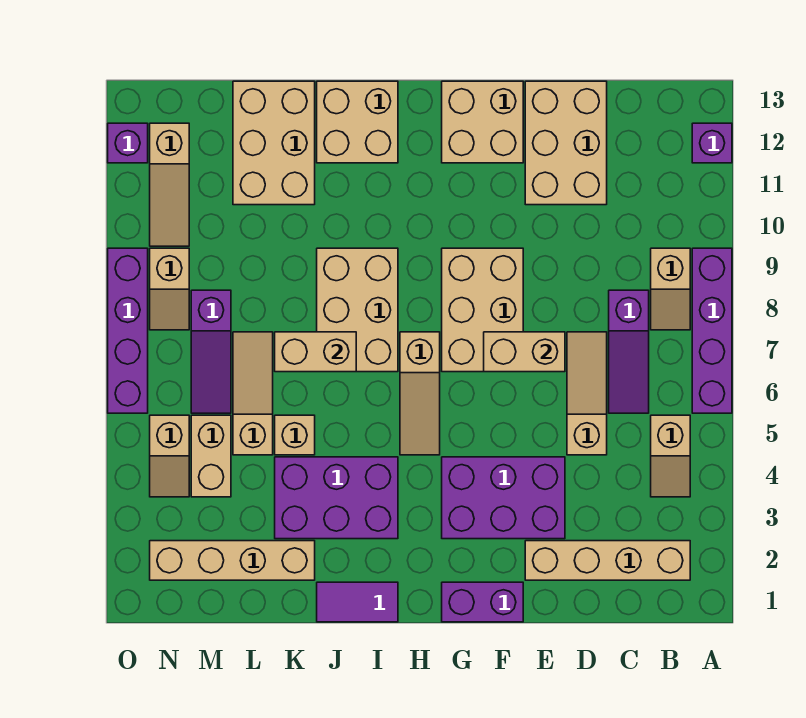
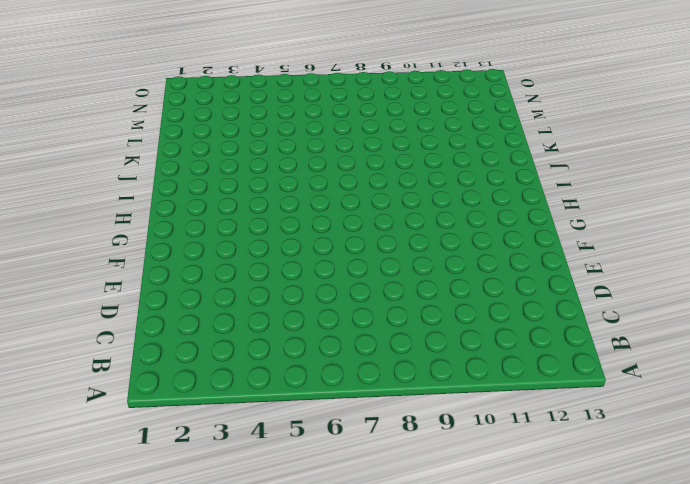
none -> purple brick A6:A9 level 1
none -> purple brick A12 level 1
none -> tan brick B2:E2 level 1
none -> tan slope B4:B5 level 1 top 5

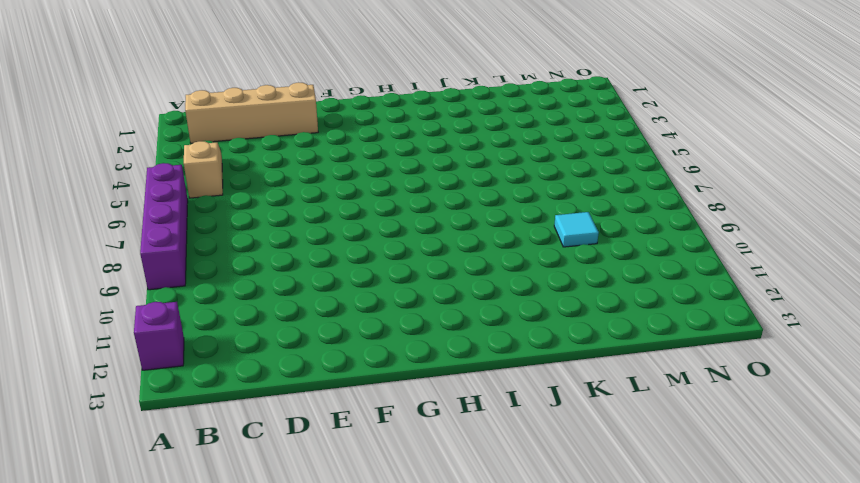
cyan tile L9 level 1 -> none
none -> tan slope B8:B9 level 1 top 9
none -> purple slope C6:C8 level 1 top 8
none -> tan slope D5:D7 level 1 top 5
none -> tan brick D11:E13 level 1

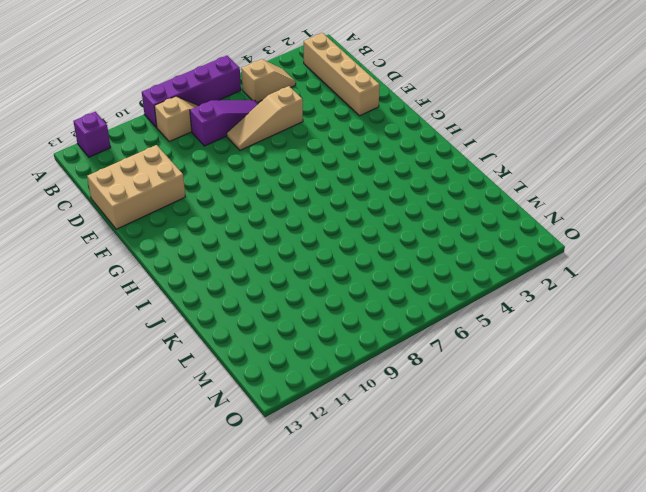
none -> purple brick E3:G4 level 1
none -> purple brick F1:G1 level 1
none -> tan brick F7:G9 level 1
none -> tan brick F12:G13 level 1

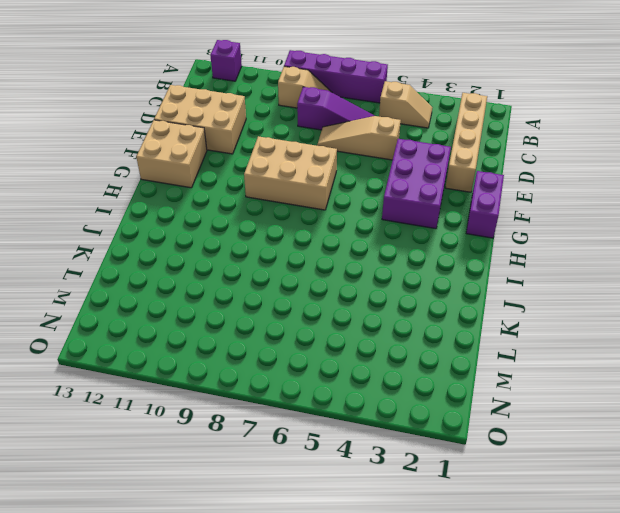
none -> tan slope H5:H7 level 1 top 7
none -> purple tile I1:J1 level 1
none -> purple brick I3:K4 level 1
none -> tan brick I7:J9 level 1

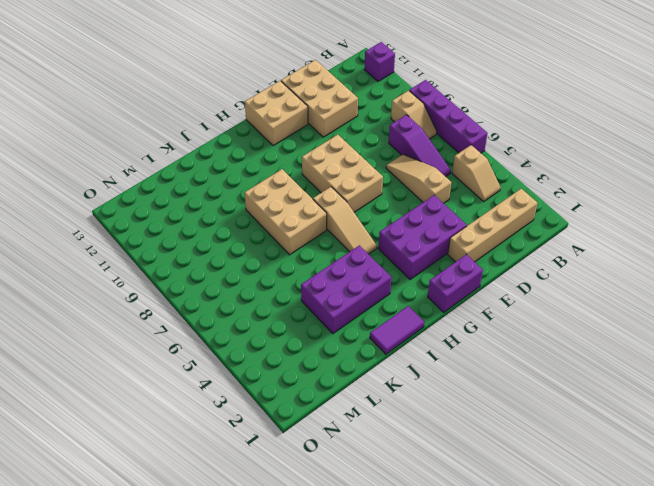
none -> tan brick I12:J13 level 1
none -> tan brick K2:N2 level 1
none -> tan brick K5 level 1
none -> tan brick K11:L13 level 1

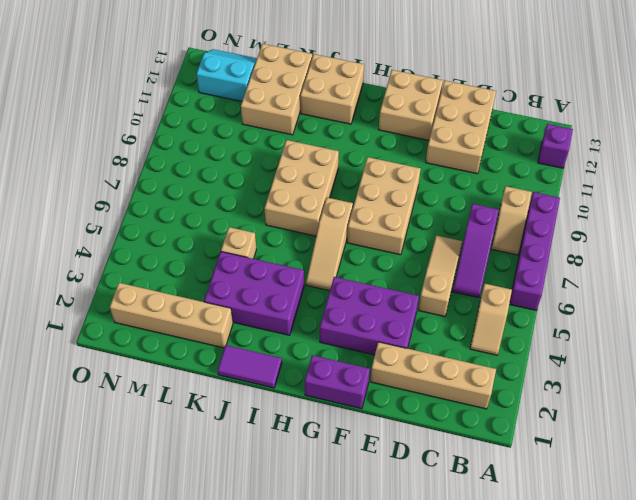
cyan slope M12:N13 level 1 top 12 -> tan slope N10:N12 level 1 top 12
none -> tan slope L5:L7 level 1 top 5
none -> tan brick M4:M5 level 1
none -> purple slope M6:M8 level 1 top 8
none -> tan slope N4:N5 level 1 top 5

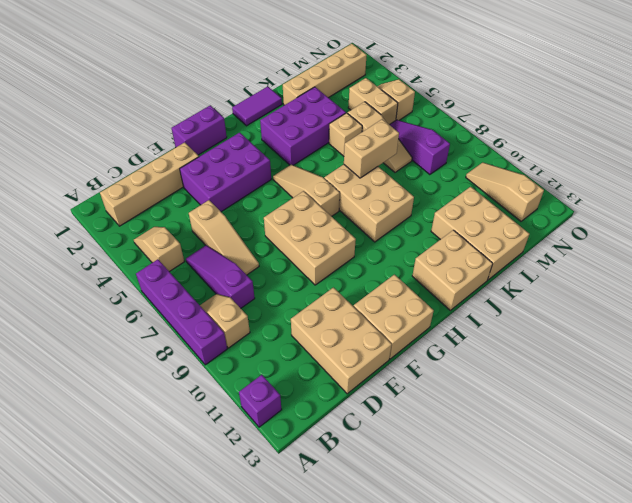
none -> tan slope N8:N9 level 1 top 9
none -> purple brick O6:O9 level 1
none -> purple brick O12 level 1
none -> tan brick E7:F7 level 2

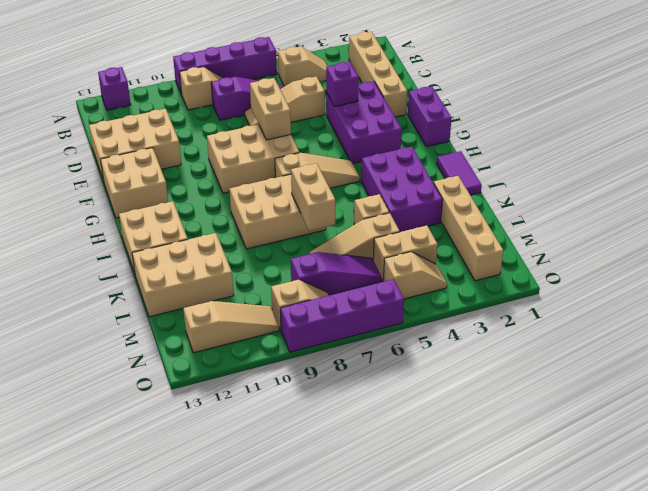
purple brick E4 level 2 -> purple brick O12 level 1

